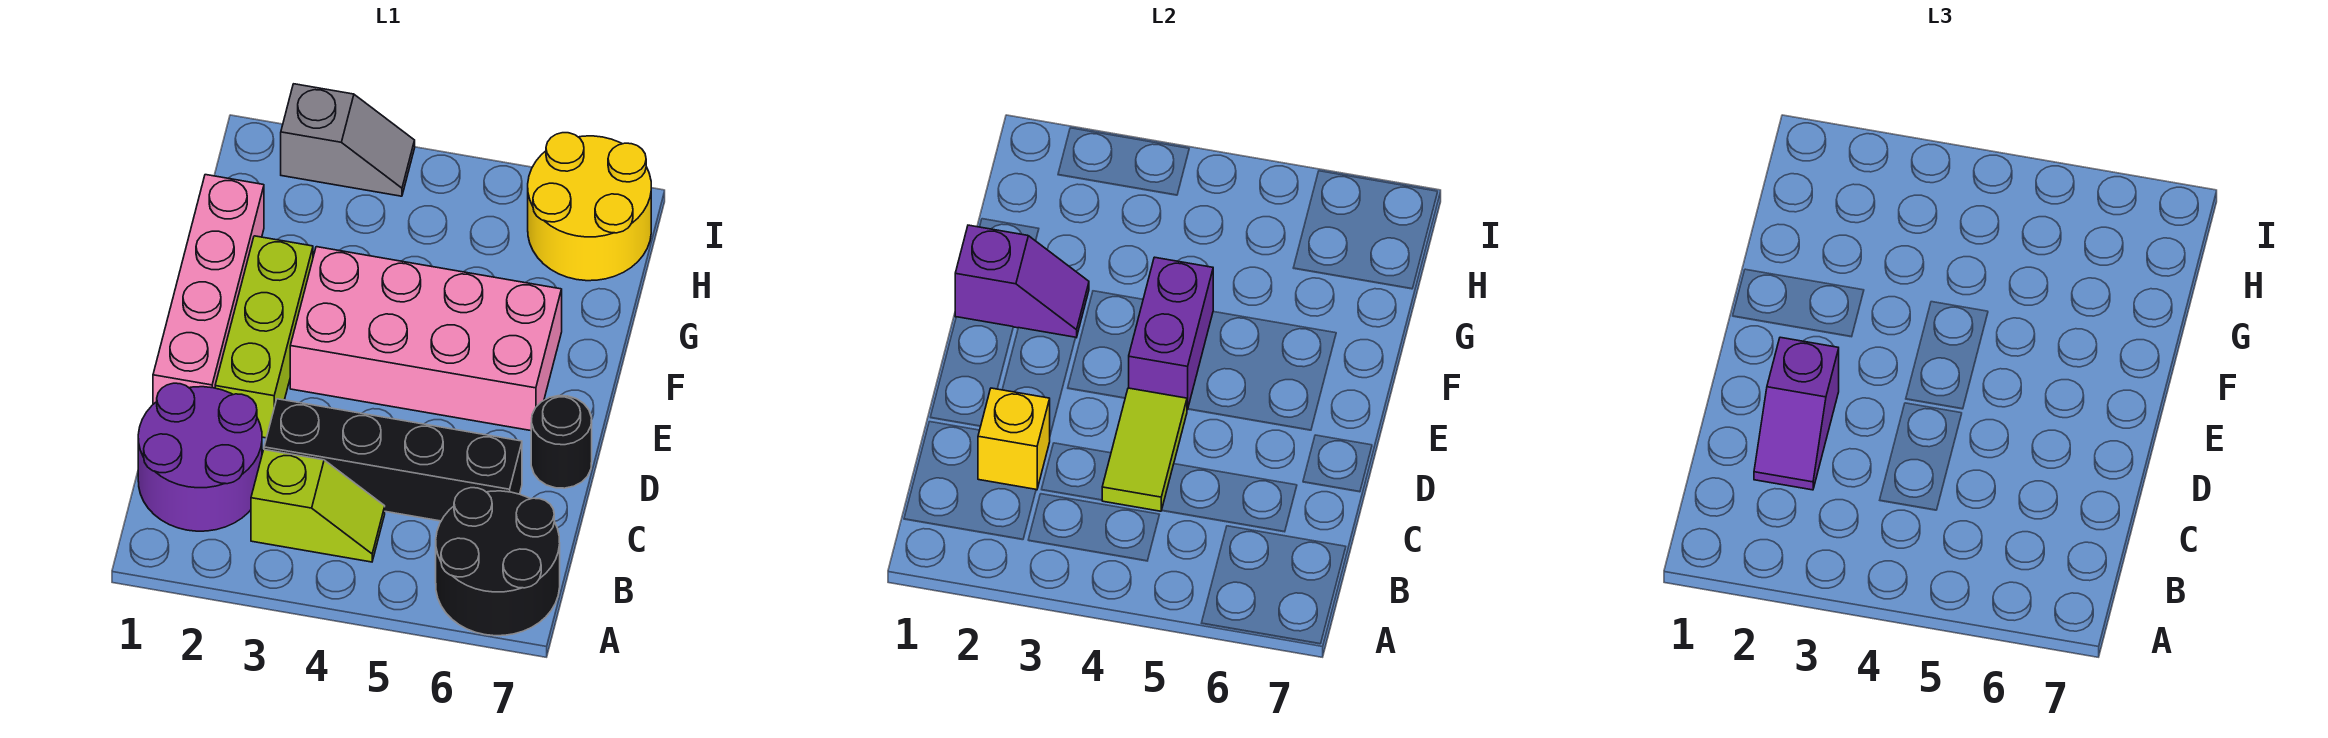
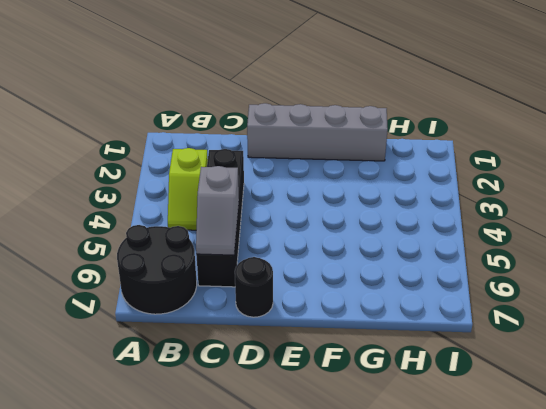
grey slope C5:C6 level 2 top 5 -> grey slope I2:I3 level 1 top 2
grey brick D1:G1 level 1 -> pink brick D1:G1 level 1
none -> purple round brick B1:C2 level 1
none -> lime brick D2:F2 level 1
none -> pink brick E3:F6 level 1

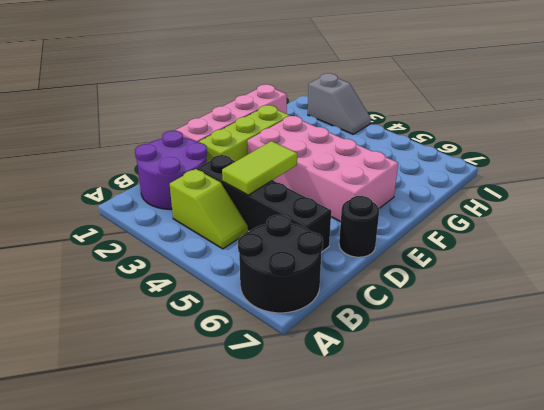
none -> yellow round brick H6:I7 level 1
none -> yellow brick C2 level 2
none -> purple brick E4:F4 level 2

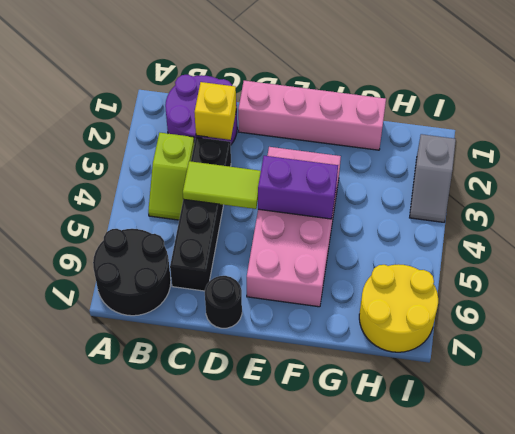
none -> lime brick D2:F2 level 1
none -> purple slope F1:F2 level 2 top 1
none -> purple slope C2:D2 level 3 top D

